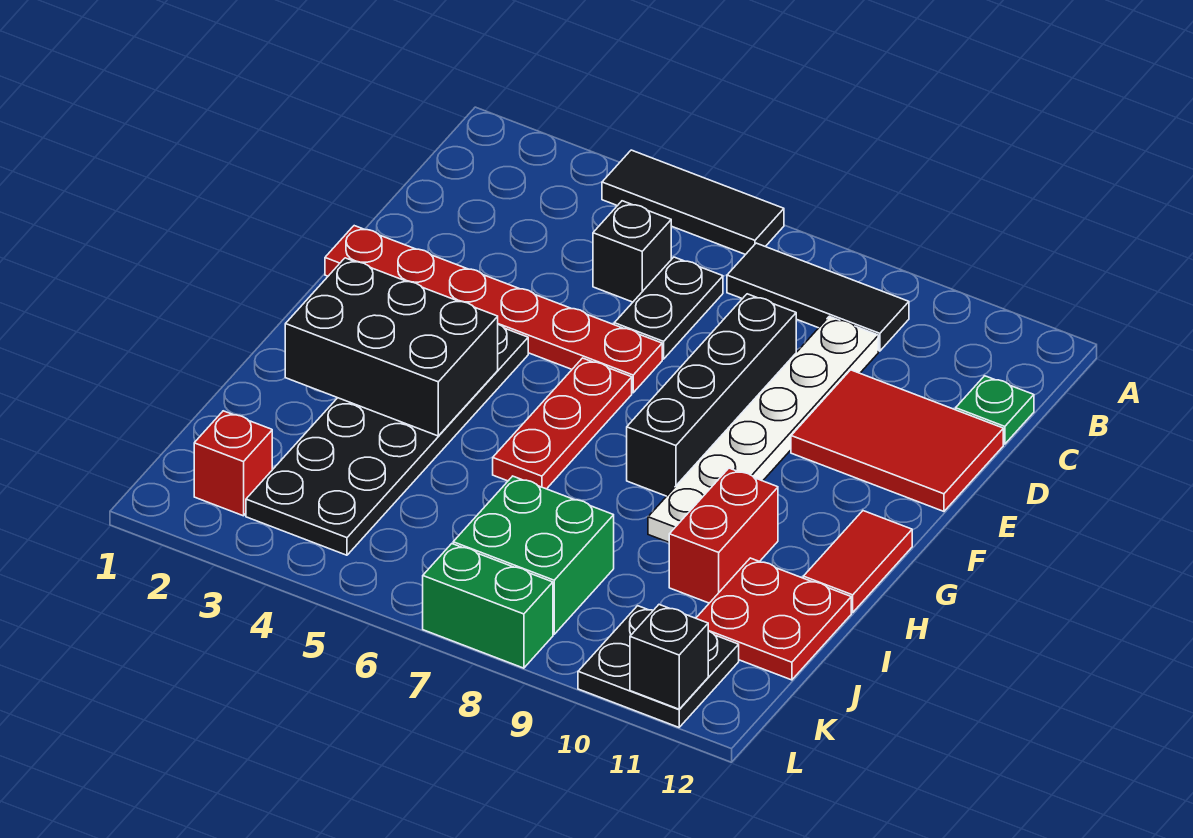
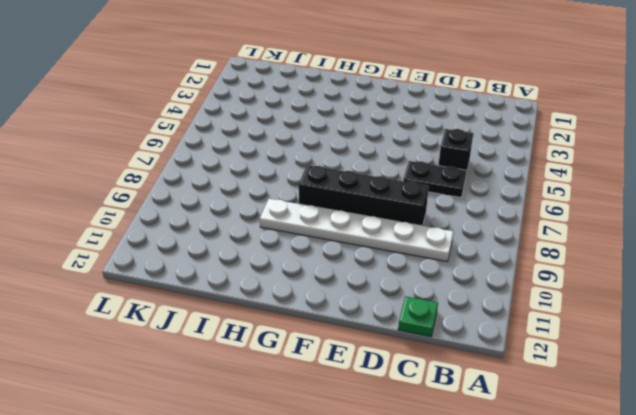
none -> black tile A4:A6 level 1
none -> black tile B7:B9 level 1
none -> red tile D10:E12 level 1

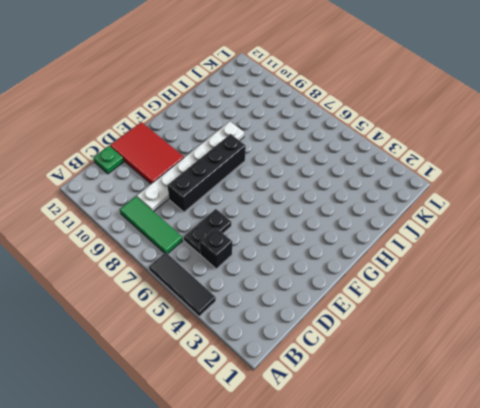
green tile B7:B9 level 1 -> black tile B7:B9 level 1
none -> red plate E1:E6 level 1
none -> black plate F3:K4 level 1
none -> red plate F6:H6 level 1

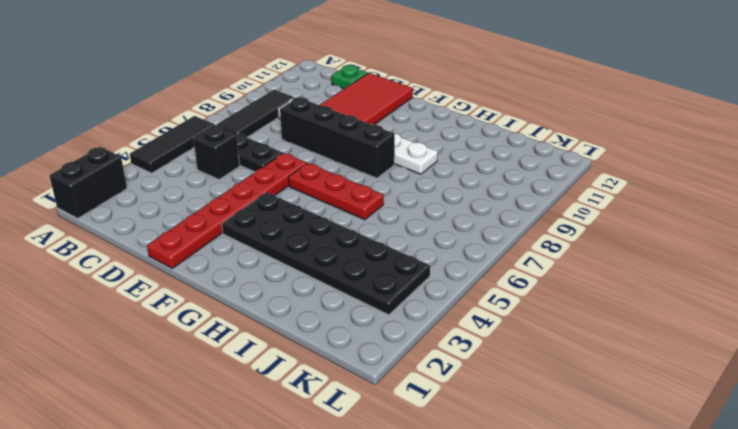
black brick A1:A2 level 1 -> none
none -> red tile G12:H12 level 1
none -> red brick H10:I10 level 1
none -> red plate I11:J12 level 1

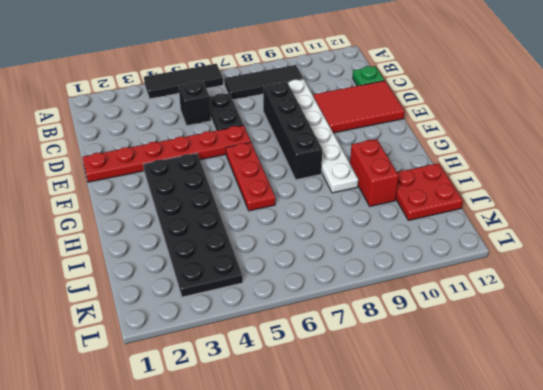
none -> red tile G12:H12 level 1
none -> green brick J7:K8 level 1
none -> red brick K2 level 1

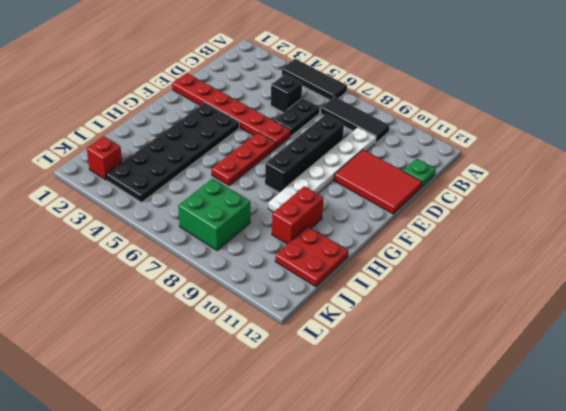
none -> red tile G12:H12 level 1
none -> black plate K10:L11 level 1
none -> green brick L7:L8 level 1

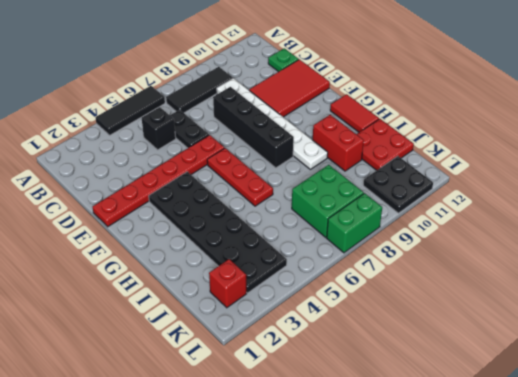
none -> black brick G2:H4 level 2
none -> black brick L11 level 2

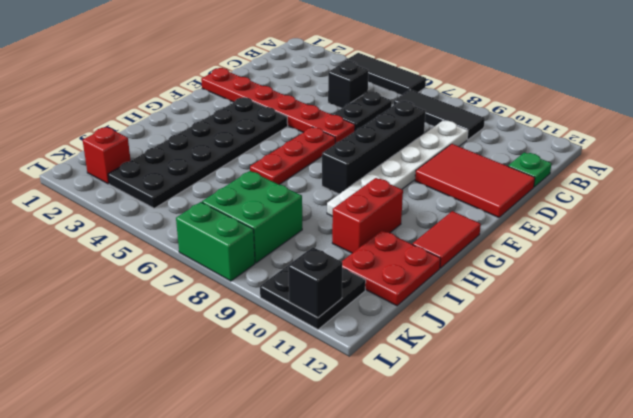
none -> black brick G2:H4 level 2

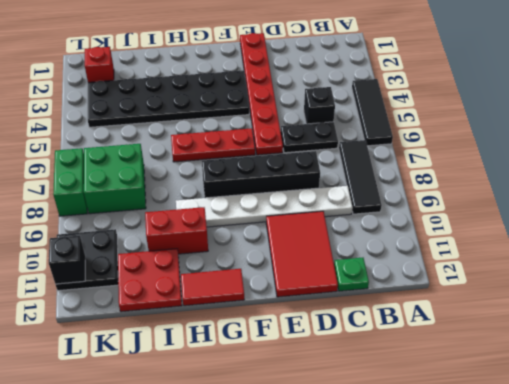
none -> black brick G2:H4 level 2

